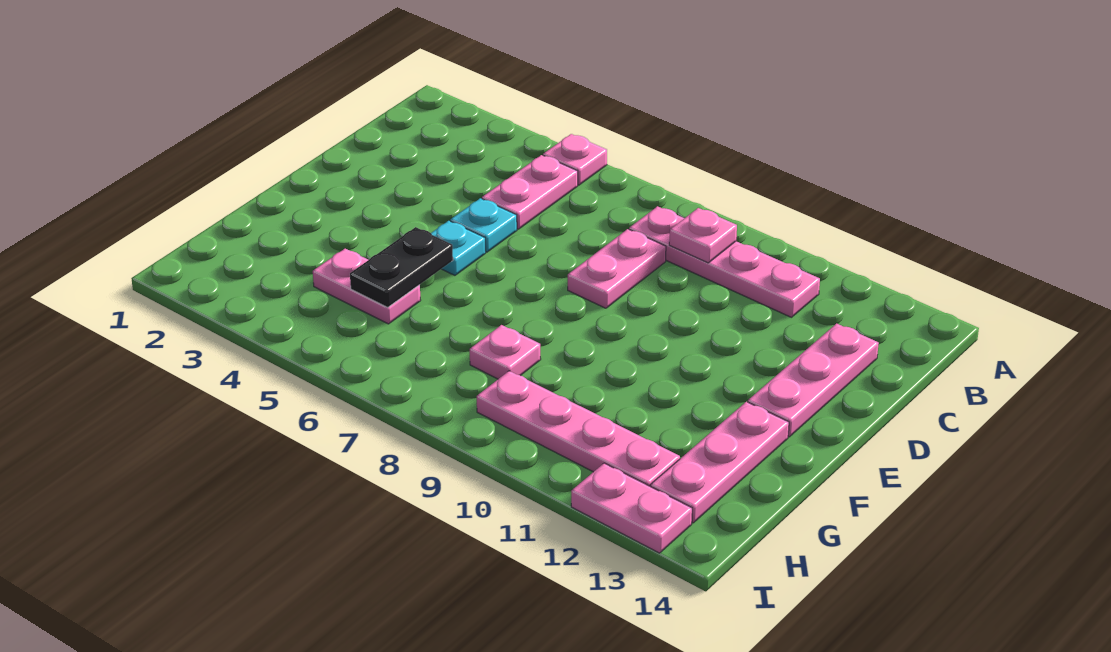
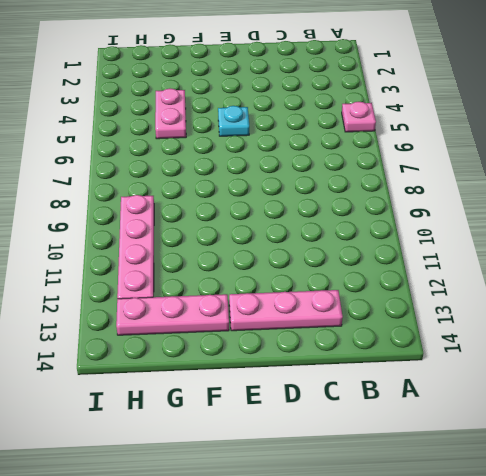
none -> pink plate B5:C5 level 1
none -> pink plate B8:B11 level 1
none -> pink plate C8:D8 level 1

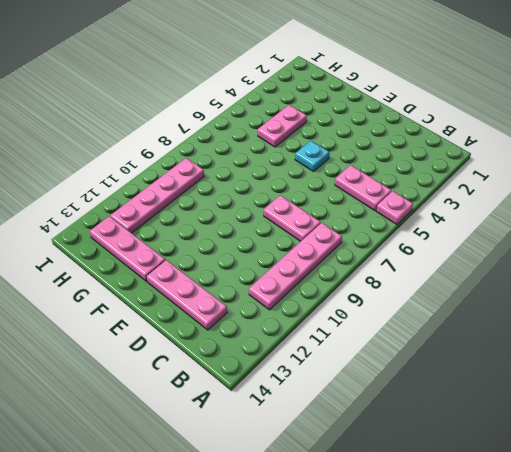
none -> cyan plate D5 level 1
none -> pink plate G8 level 1
none -> pink plate I12:I13 level 1

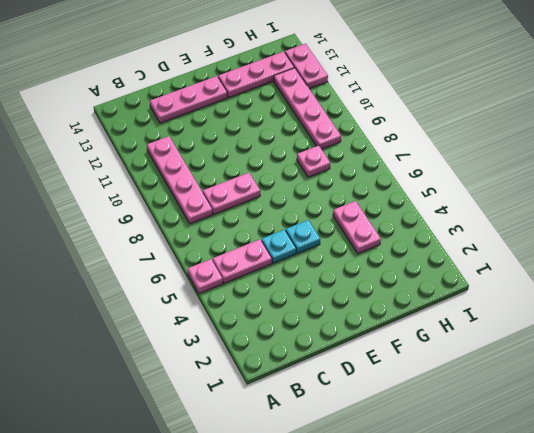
none -> pink plate B9 level 2
none -> black plate F5:G5 level 2

